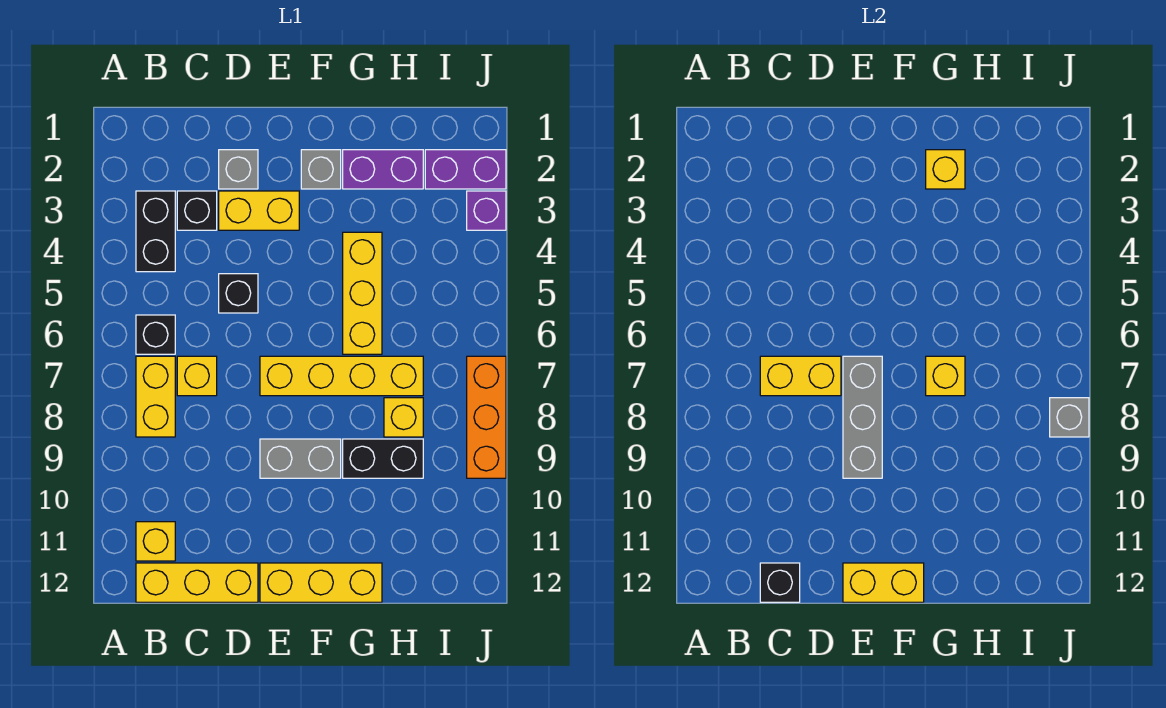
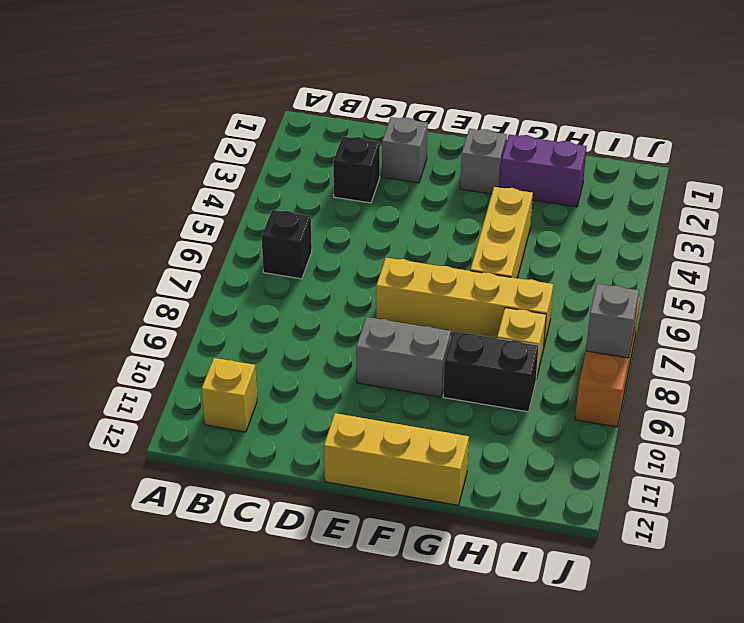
none -> black brick B3:B4 level 1
none -> yellow brick B7:B8 level 1
none -> yellow brick B12:D12 level 1

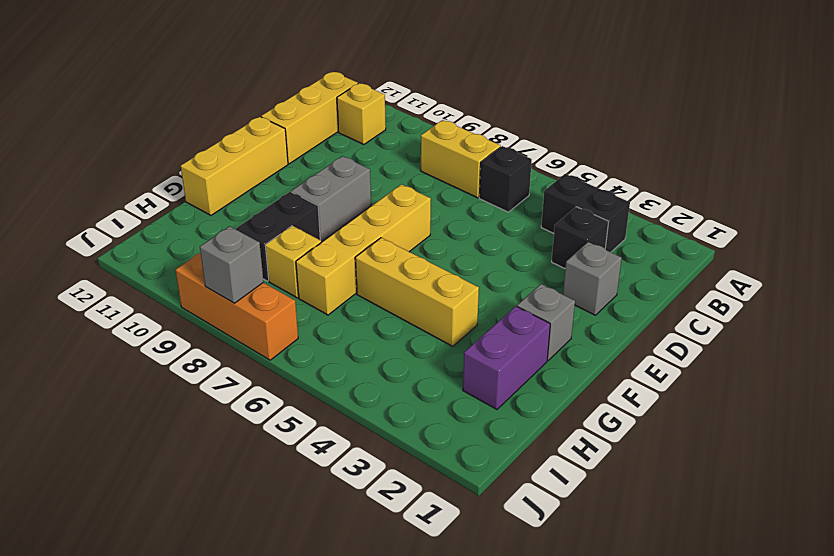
none -> yellow brick C7 level 1
none -> yellow brick D3:E3 level 1
none -> black brick D5 level 1

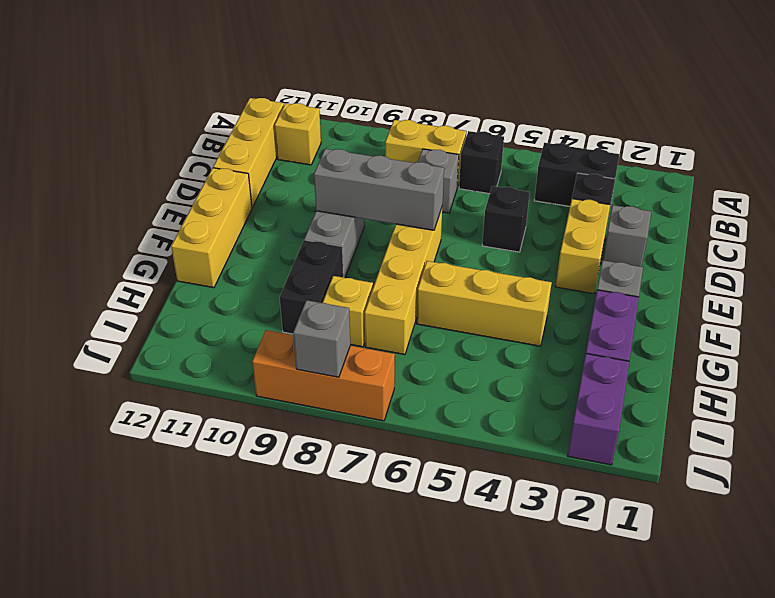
grey brick C7 level 1 -> yellow brick C7 level 1
none -> purple brick J3 level 1
none -> yellow brick C7:D7 level 2
none -> black brick C12 level 2

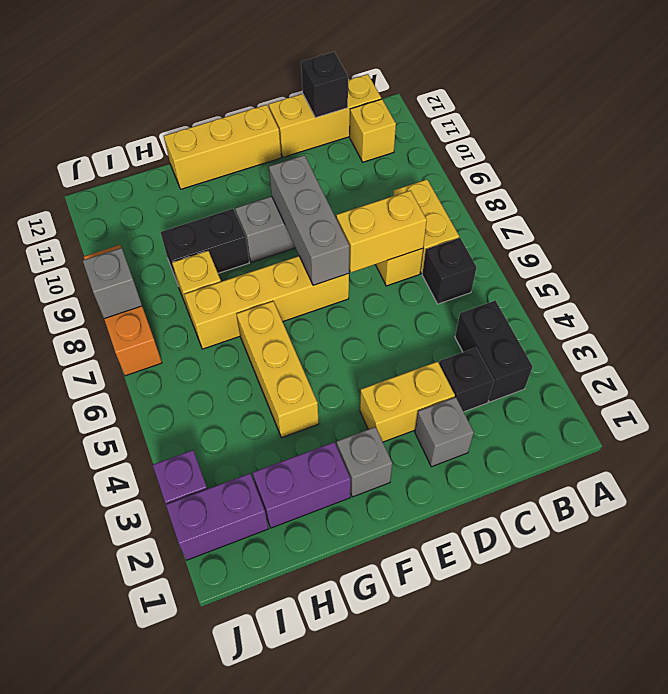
none -> black brick D5 level 1
none -> yellow brick E12:F12 level 2
none -> yellow brick G2 level 2

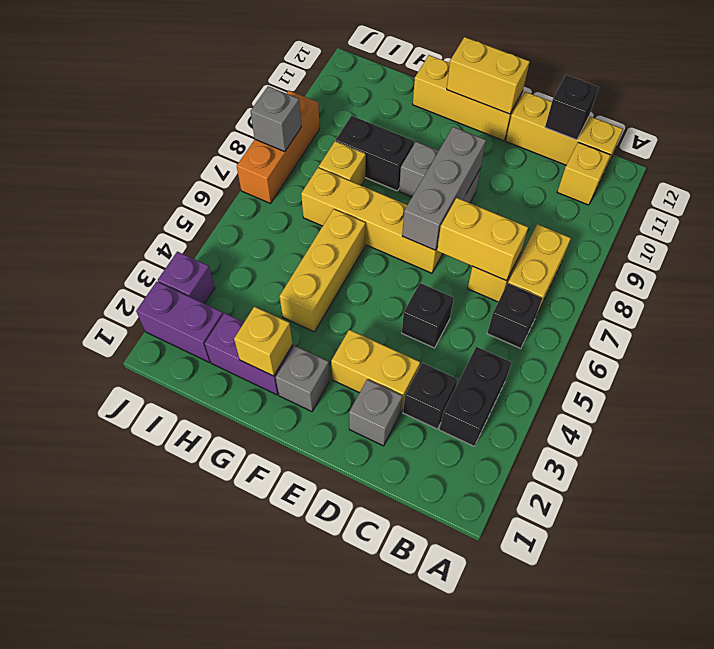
none -> yellow brick G7 level 2

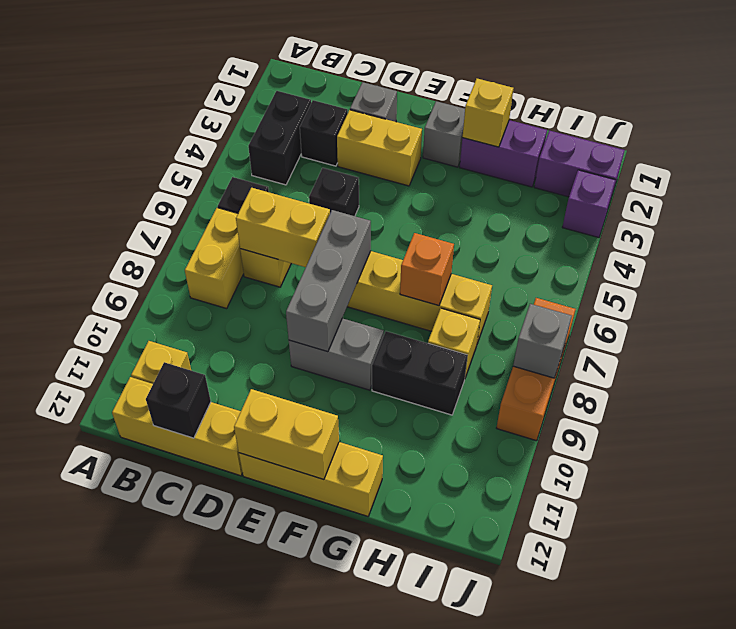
orange brick G7 level 2 -> yellow brick G7 level 2
none -> yellow brick G4:G6 level 1

